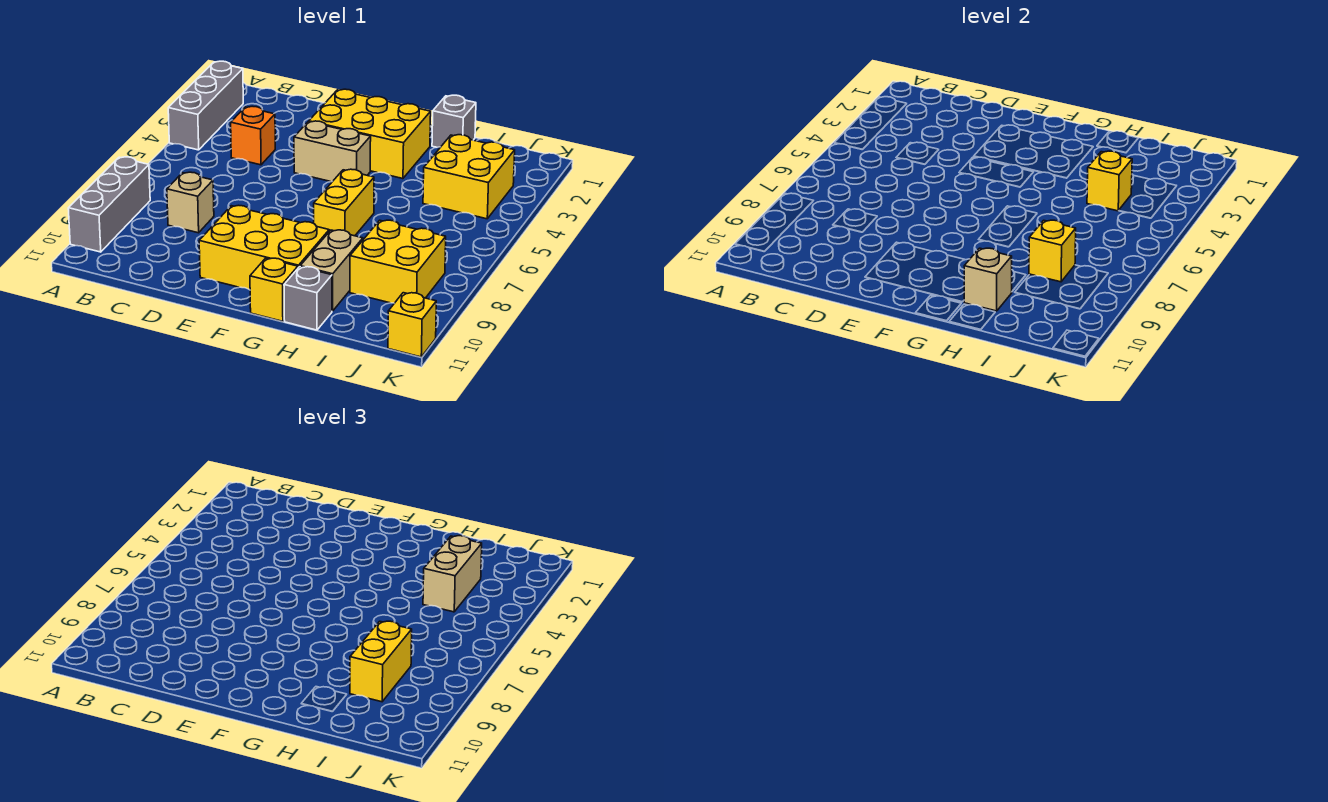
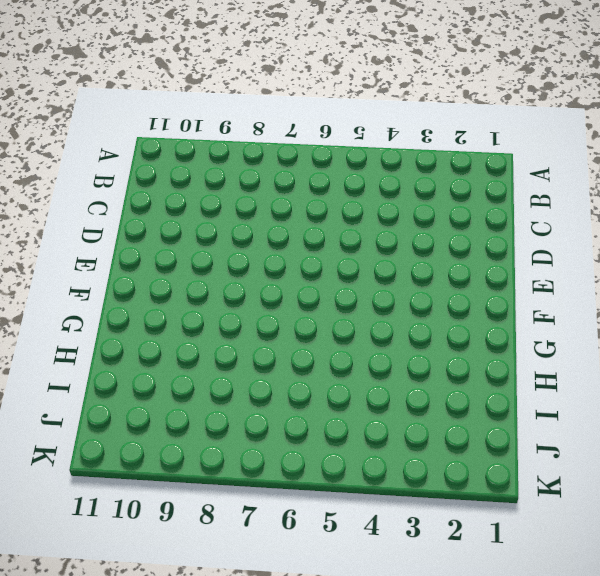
none -> grey brick A2:A4 level 1
none -> grey brick A8:A10 level 1
none -> orange brick C4 level 1

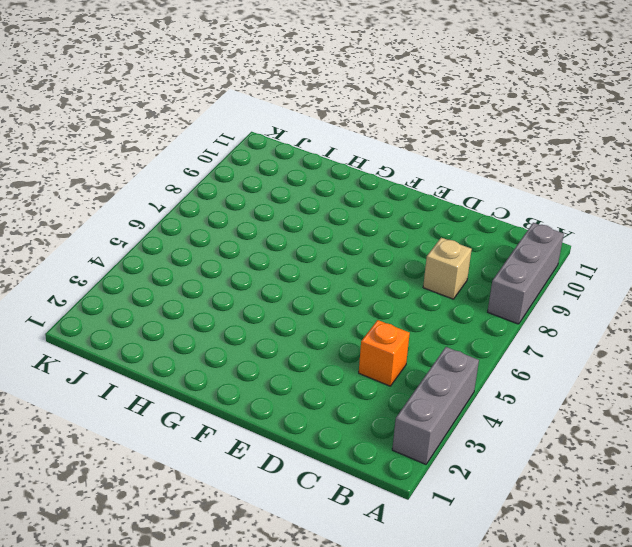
none -> yellow brick E2:G3 level 1
none -> tan brick E4:F4 level 1
none -> yellow brick E9:G10 level 1

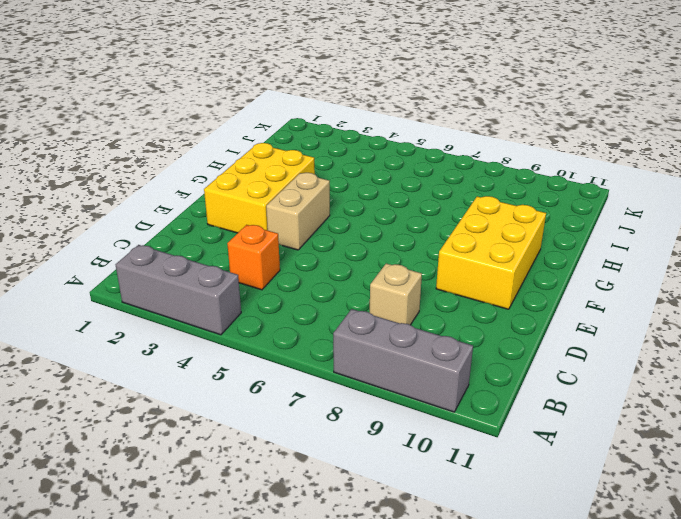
none -> yellow brick G6:G7 level 1
none -> yellow brick G11 level 1
none -> grey brick H1 level 1

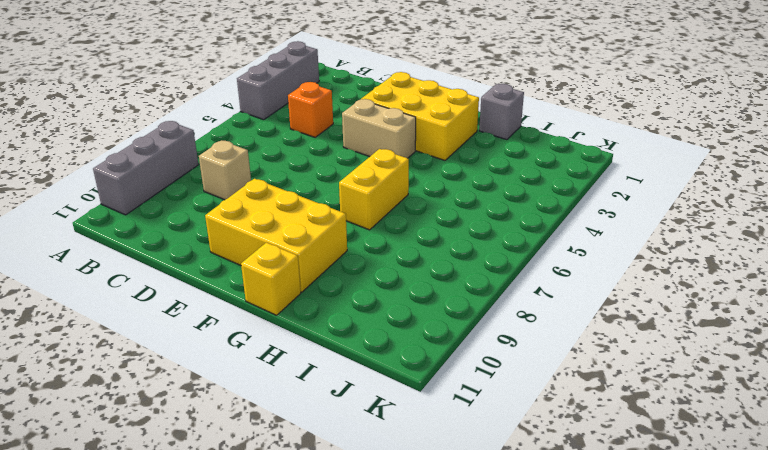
none -> tan brick H9:H10 level 1
none -> grey brick H11 level 1
none -> yellow brick I3:J4 level 1

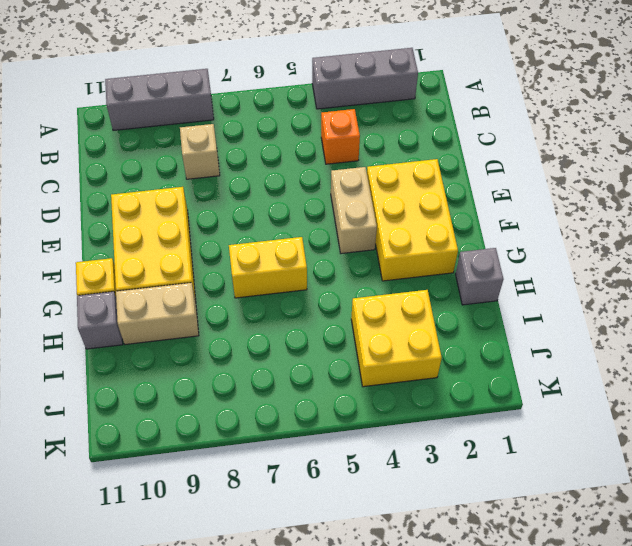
none -> yellow brick I8:J9 level 1
none -> yellow brick K11 level 1
none -> tan brick H10 level 2

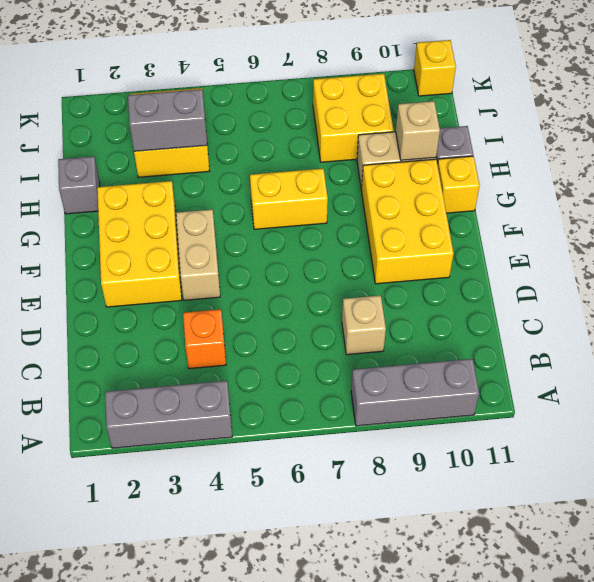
grey brick I3:I4 level 2 -> yellow brick I4 level 2
none -> yellow brick I8 level 2
none -> tan brick I3:I4 level 3
none -> yellow brick I8:I9 level 3

